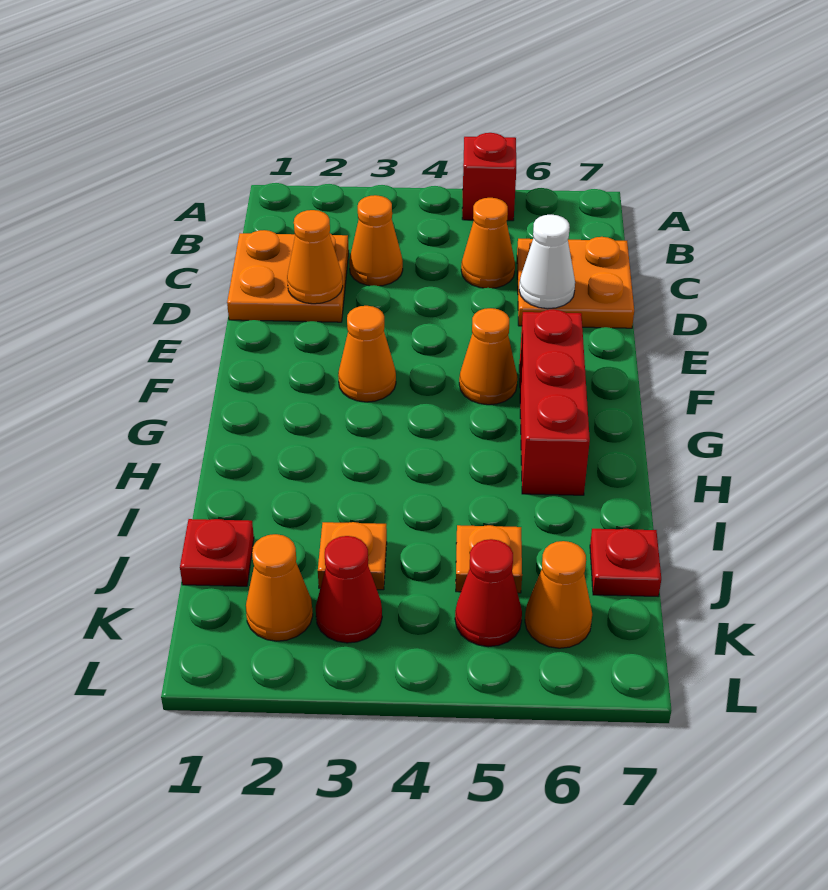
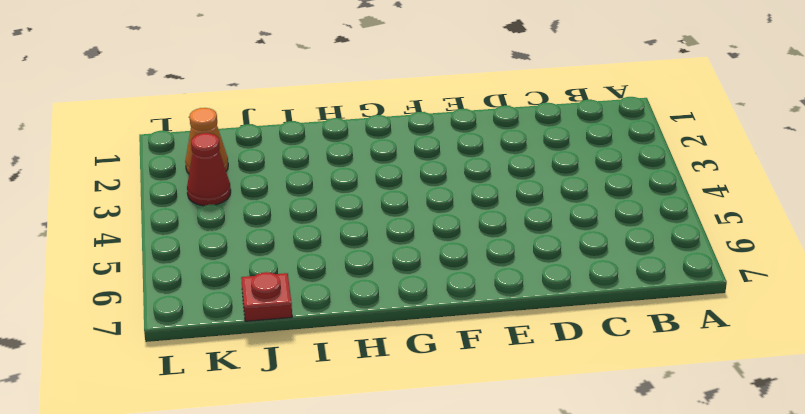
none -> red brick A5 level 1
none -> orange plate C1:D2 level 1
none -> orange cone C3 level 1

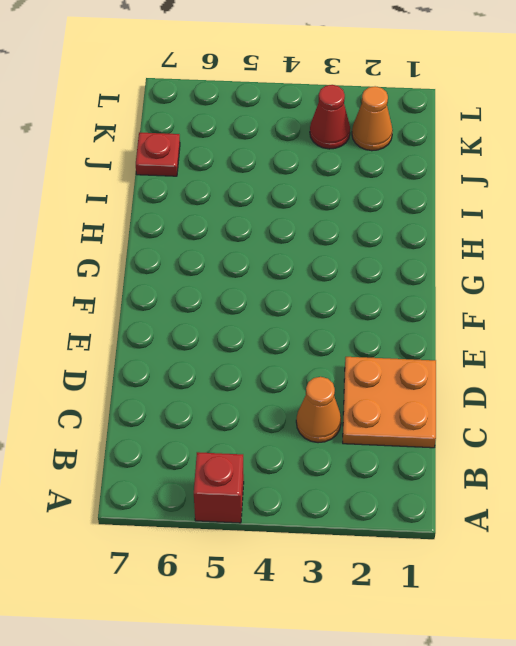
none -> orange cone C5 level 1
none -> orange plate C6:D7 level 1
none -> orange cone F3 level 1

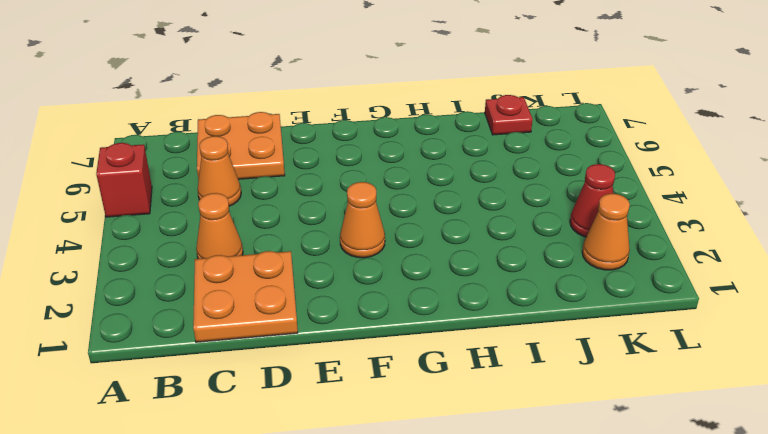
none -> orange cone F5 level 1
none -> red brick F6:H6 level 1
none -> red plate J1 level 1

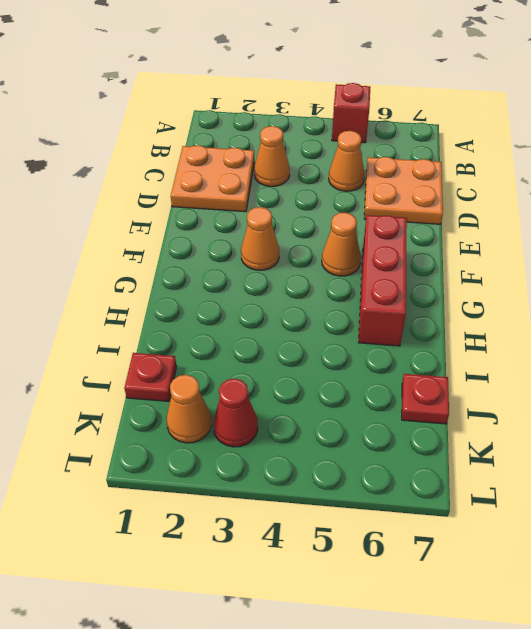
none -> orange plate J3 level 1
none -> orange plate J5 level 1
none -> red cone K5 level 1

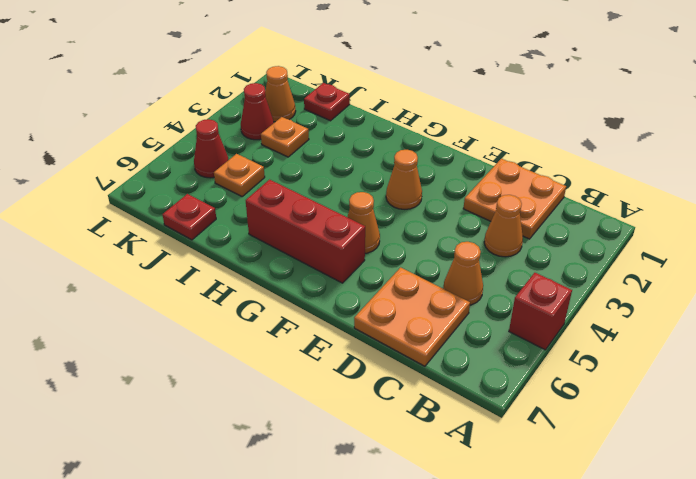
none -> orange cone K6 level 1
none -> orange cone D2 level 2
none -> white cone D6 level 2

